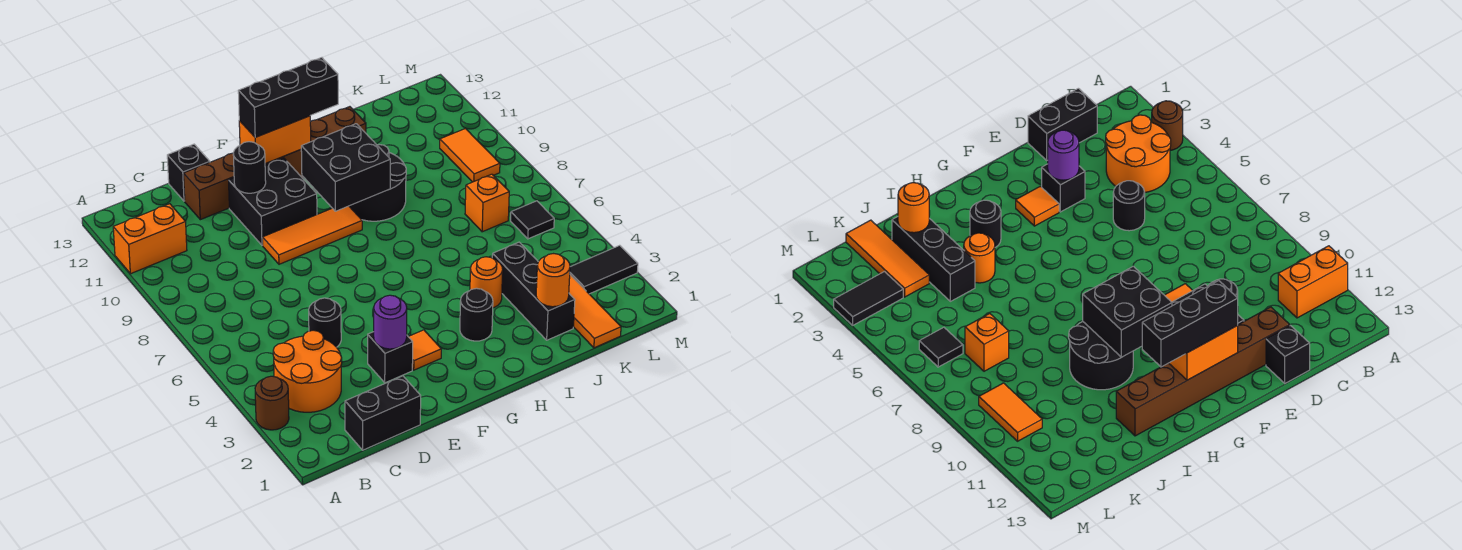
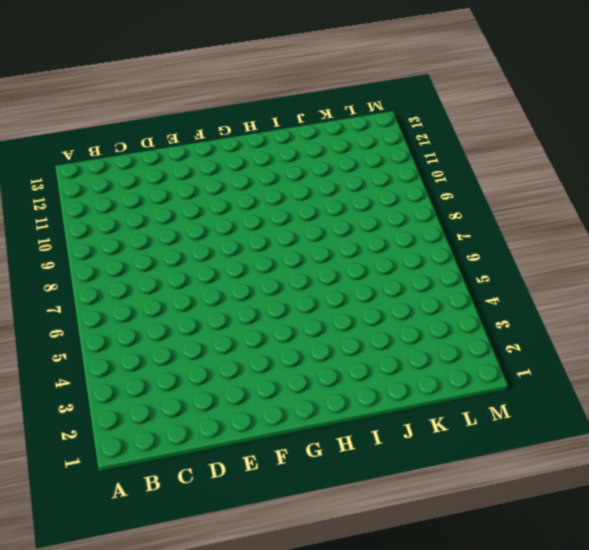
none -> brown round brick A3 level 1
none -> orange brick A11:B11 level 1
none -> orange round brick B3:C4 level 1

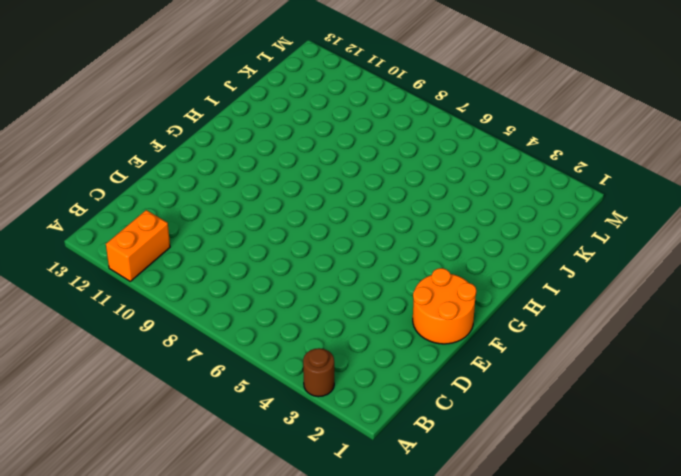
orange round brick E1:F2 level 1 -> orange round brick B3:C4 level 1
none -> black brick C1:D1 level 1
none -> black round brick D5 level 1
none -> brown brick D12:I12 level 1

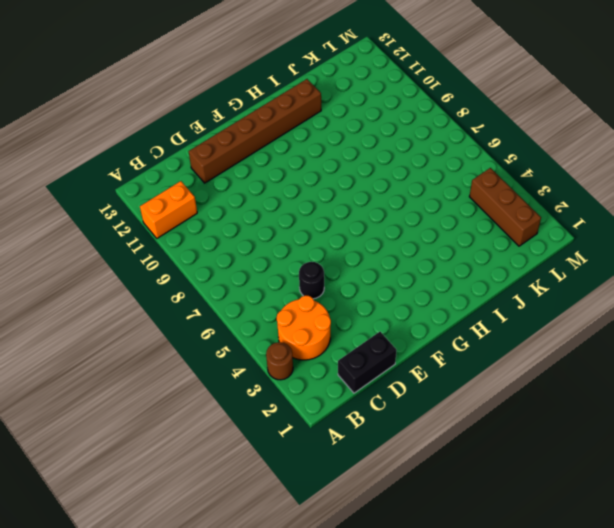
brown brick L2:L4 level 1 -> black tile L3:M3 level 1
none -> black brick D13 level 1
none -> black brick E3 level 1
none -> orange tile E9:G9 level 1

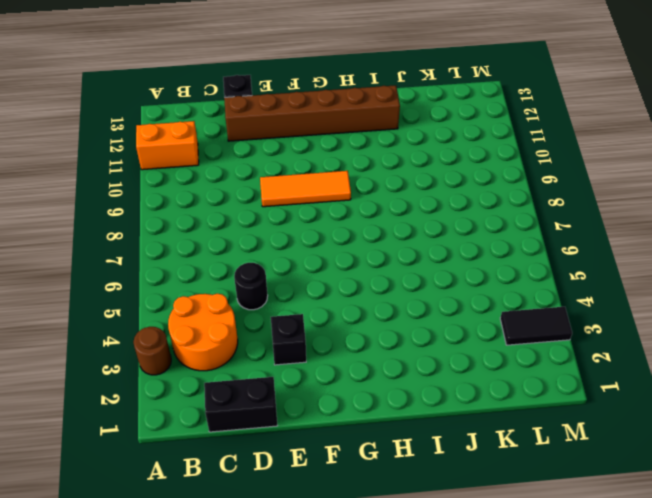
none -> black brick E10:F11 level 1
none -> orange tile F3 level 1
none -> black round brick H3 level 1

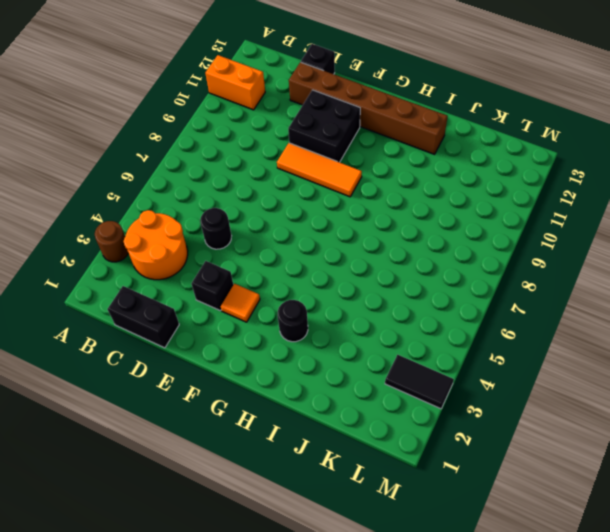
none -> black round brick H9:I10 level 1
none -> orange round brick I4 level 1
none -> black brick J2:J4 level 1

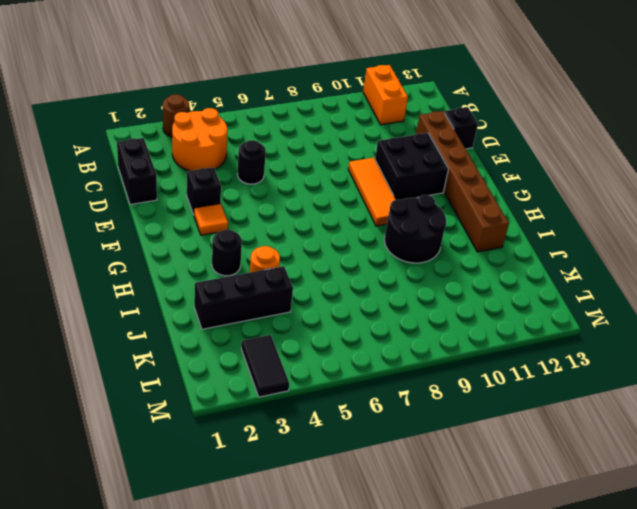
none -> orange tile K1:K3 level 1
none -> orange brick K7 level 1
none -> black tile L6 level 1

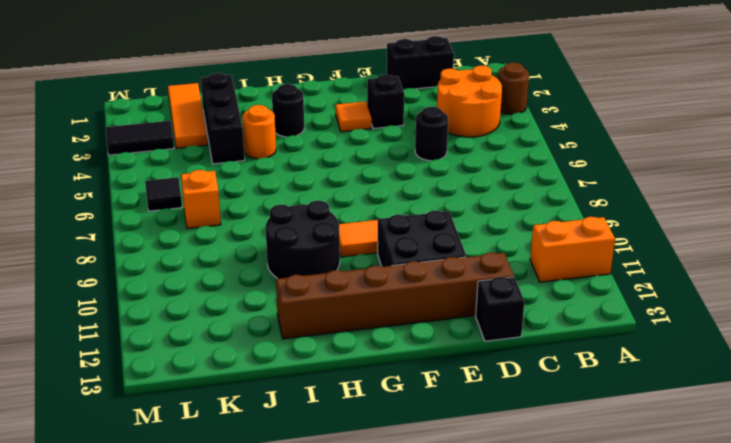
none -> orange tile L9:L10 level 1
none -> purple round brick E3 level 2
none -> black round brick E11 level 2

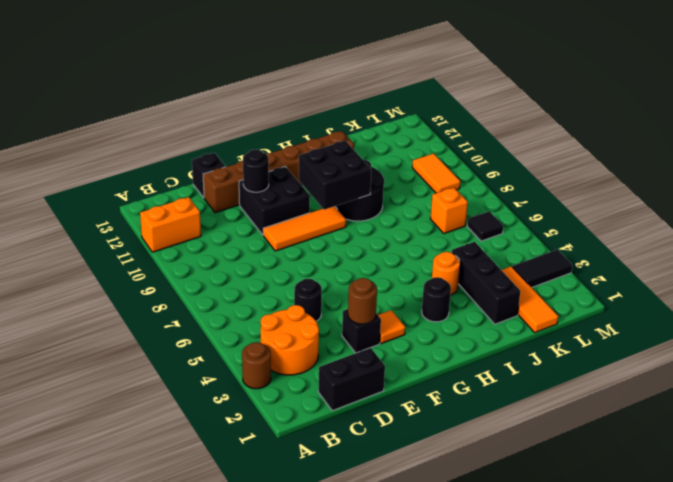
brown round brick E3 level 2 -> purple round brick E3 level 2
none -> orange brick F12:G12 level 2
none -> orange round brick J2 level 2
none -> black brick F12:H12 level 3

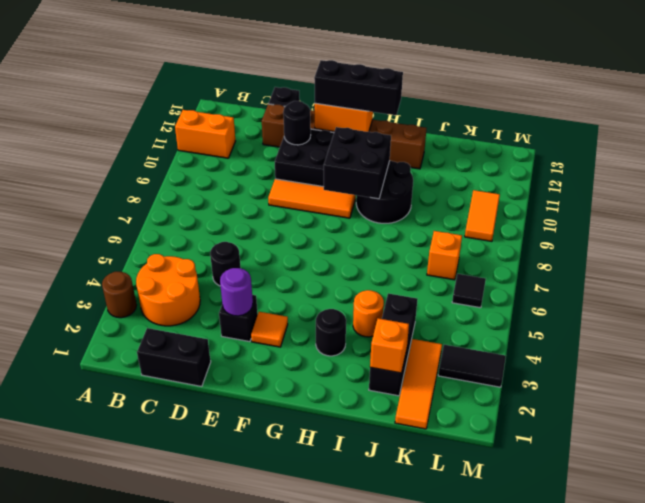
orange brick J2 level 2 -> orange round brick J2 level 2

